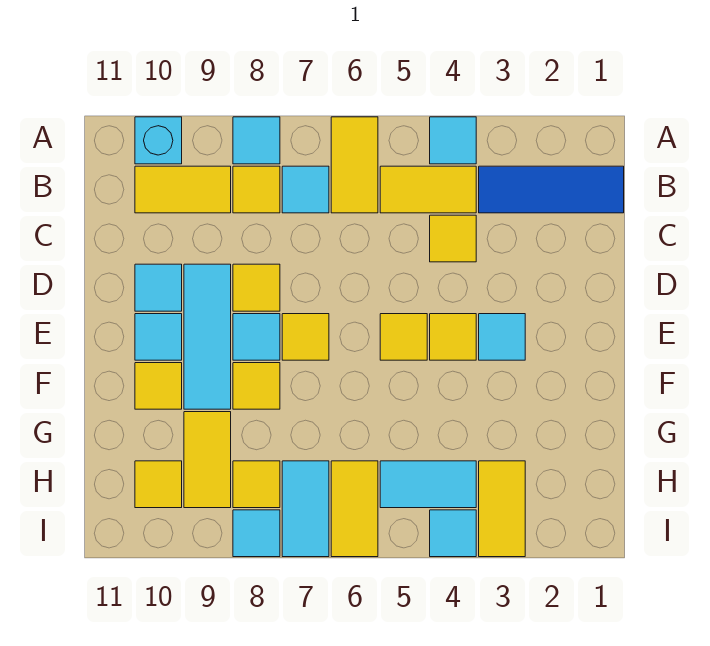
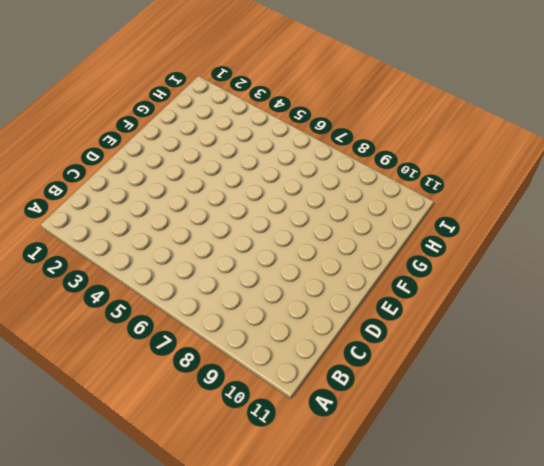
none -> cyan tile A4 level 1
none -> yellow tile A6:B6 level 1
none -> cyan tile A8 level 1
none -> cyan brick A10 level 1

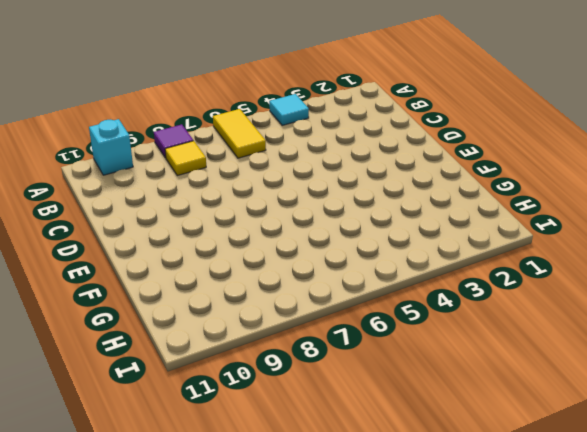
purple tile A8 level 1 -> cyan tile A8 level 1
none -> blue tile B1:B3 level 1
none -> yellow tile B4:B5 level 1
none -> cyan tile B7 level 1
none -> yellow tile B9:B10 level 1

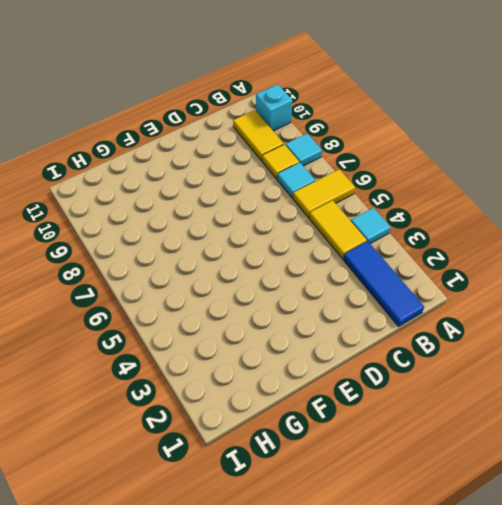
none -> yellow tile C4 level 1
none -> yellow tile D8 level 1
none -> cyan tile D9:F9 level 1
none -> cyan tile D10 level 1

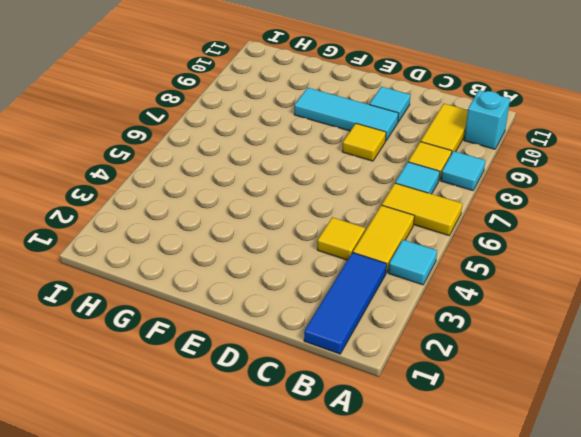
none -> cyan tile E3 level 1
none -> yellow tile E4 level 1
none -> yellow tile E5 level 1
none -> yellow tile E7 level 1

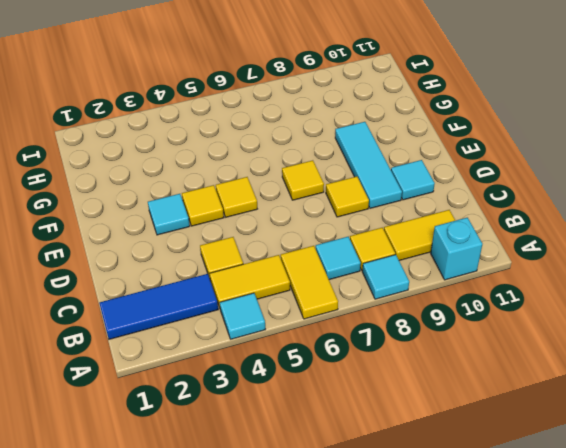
none -> cyan tile E8 level 1
none -> cyan tile E10 level 1
none -> yellow tile F8 level 1
none -> yellow tile F10 level 1

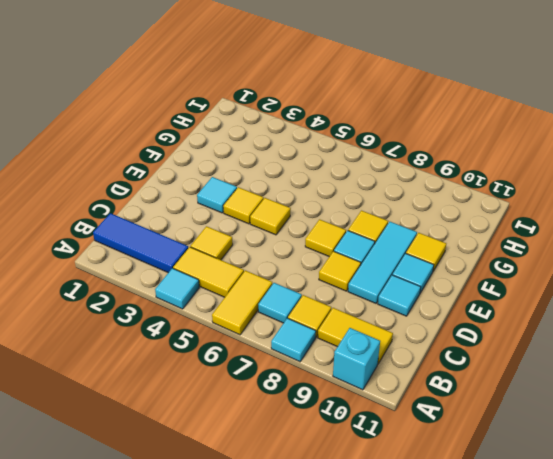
none -> yellow tile G9:H9 level 1
none -> yellow tile H3:I3 level 1
none -> cyan tile H4:H5 level 1
none -> yellow tile H6:I6 level 1

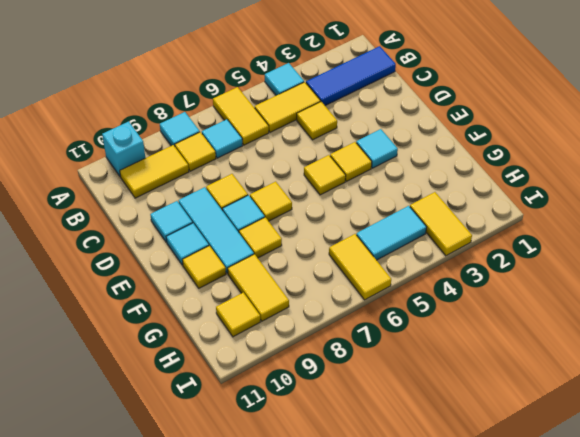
none -> cyan tile H7:I7 level 1
none -> yellow tile H8 level 1
none -> cyan tile I4 level 1
none -> cyan tile I8 level 1

